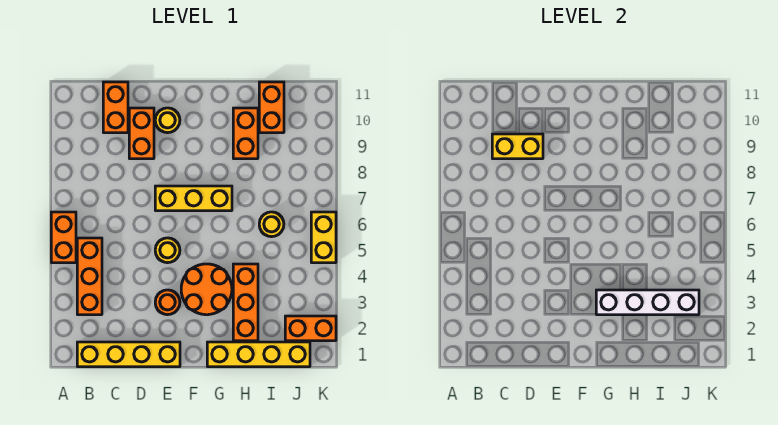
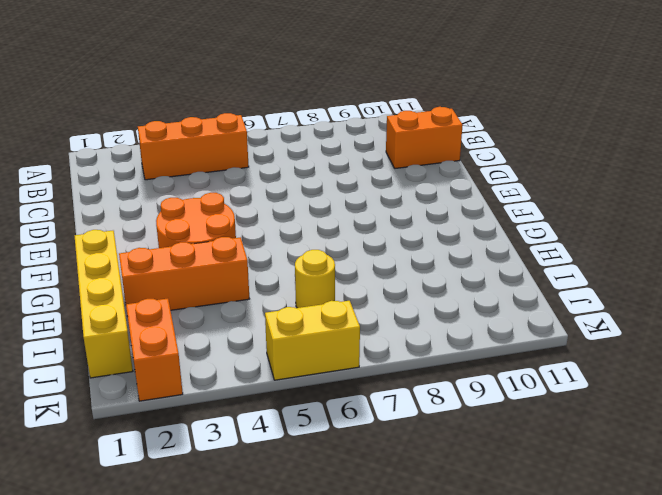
none -> orange brick A5:A6 level 1
none -> yellow brick B1:E1 level 1
none -> orange brick D9:D10 level 1

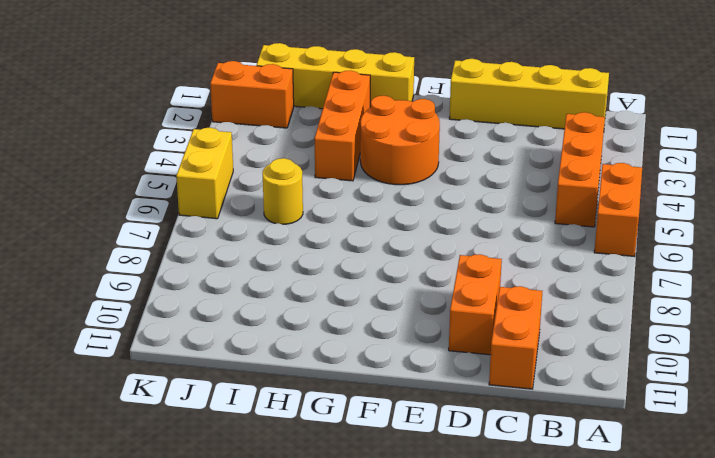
none -> orange round brick E3 level 1
none -> yellow round brick E5 level 1
none -> yellow brick E7:G7 level 1

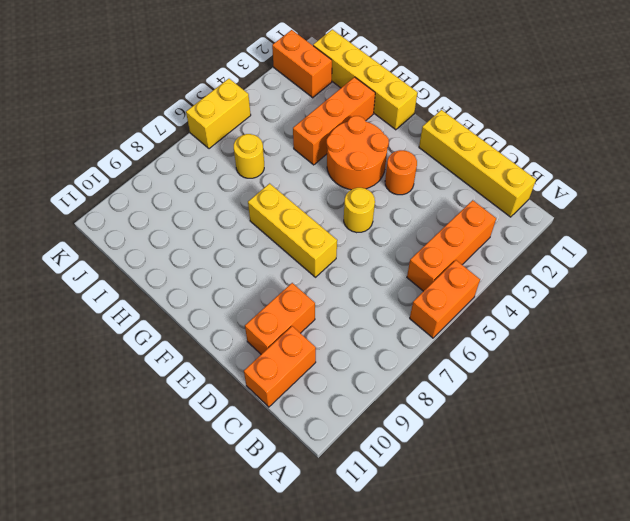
none -> yellow round brick E10 level 1
none -> orange brick H9:H10 level 1
none -> orange brick I10:I11 level 1

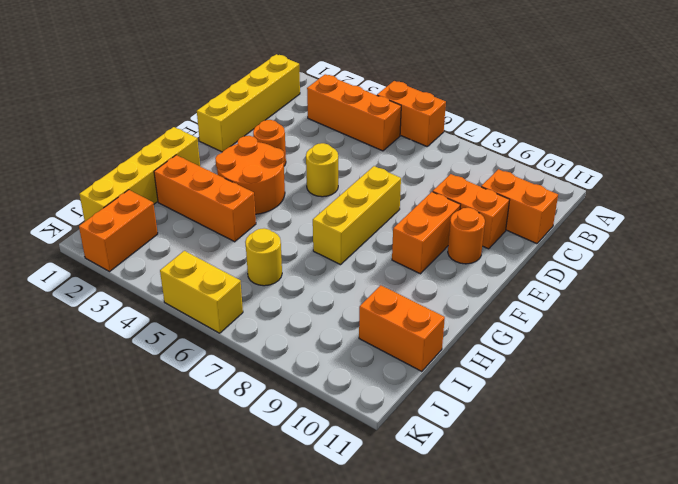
orange brick E9:F9 level 1 -> orange brick H9:H10 level 1
orange round brick E10 level 1 -> yellow round brick E10 level 1
none -> yellow brick C9:D9 level 2
none -> white brick G3:J3 level 2

